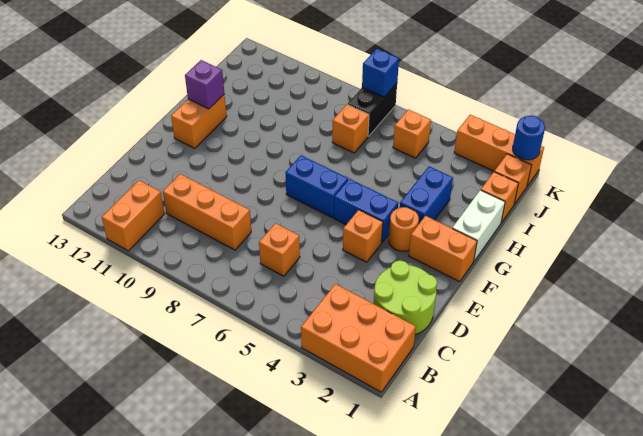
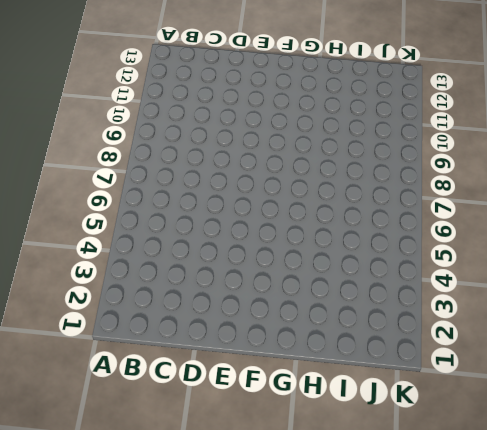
none -> orange brick A1:B3 level 1
none -> orange brick A11:B11 level 1
none -> lime round brick C1:D2 level 1

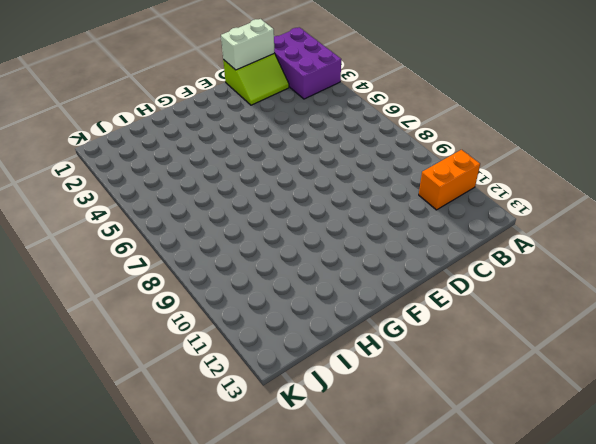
purple brick A1:B3 level 1 -> orange brick A1:B3 level 1
lime slope C1:D2 level 1 top 1 -> lime round brick C1:D2 level 1
white brick C1:D1 level 2 -> white brick G1:H1 level 1
none -> orange brick C6 level 1
none -> orange brick C8:C10 level 1
none -> orange brick E4 level 1

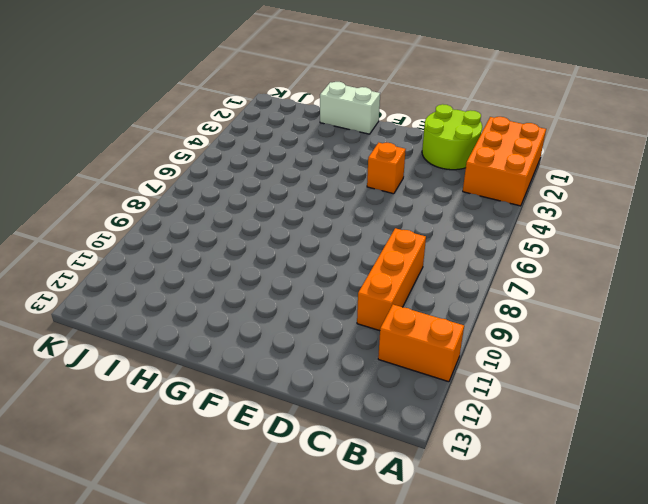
none -> orange brick C6 level 1
none -> orange brick F1:F2 level 1
none -> orange round brick F3 level 1

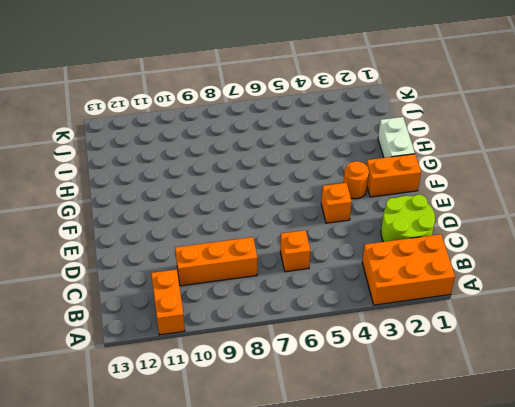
none -> blue brick F4:F5 level 1
none -> blue brick F6:F7 level 1
none -> orange brick F12:G12 level 1

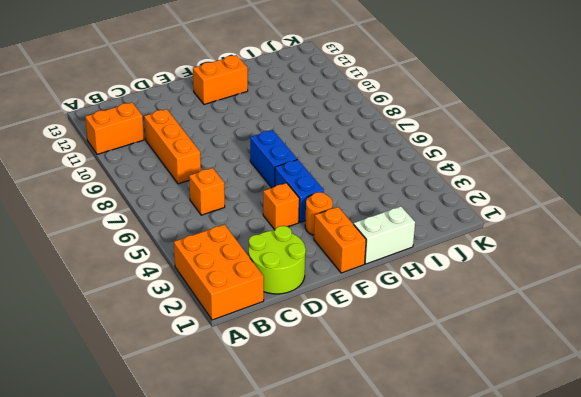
none -> blue brick G3:H3 level 1
none -> orange brick I1 level 1
none -> orange brick I7 level 1

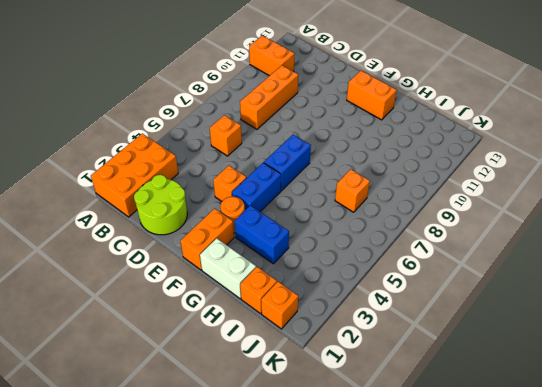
none -> orange brick J5 level 1
none -> black brick J7:K7 level 1
none -> orange brick K1:K3 level 1

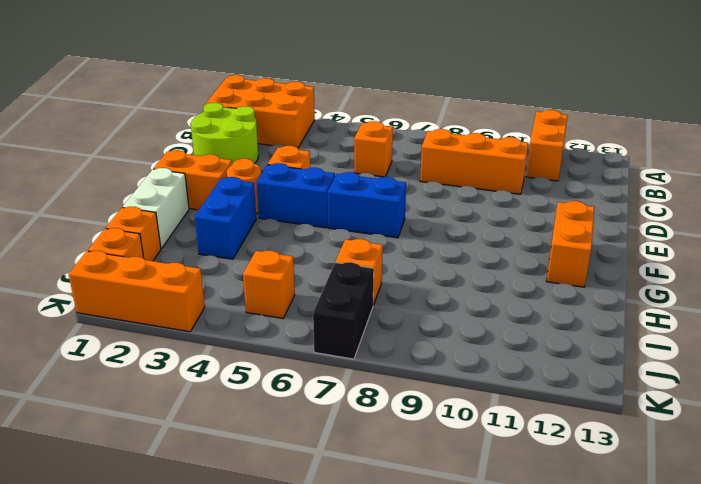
none -> purple brick G12 level 2
none -> blue round brick K1 level 2
none -> blue brick K7 level 2

